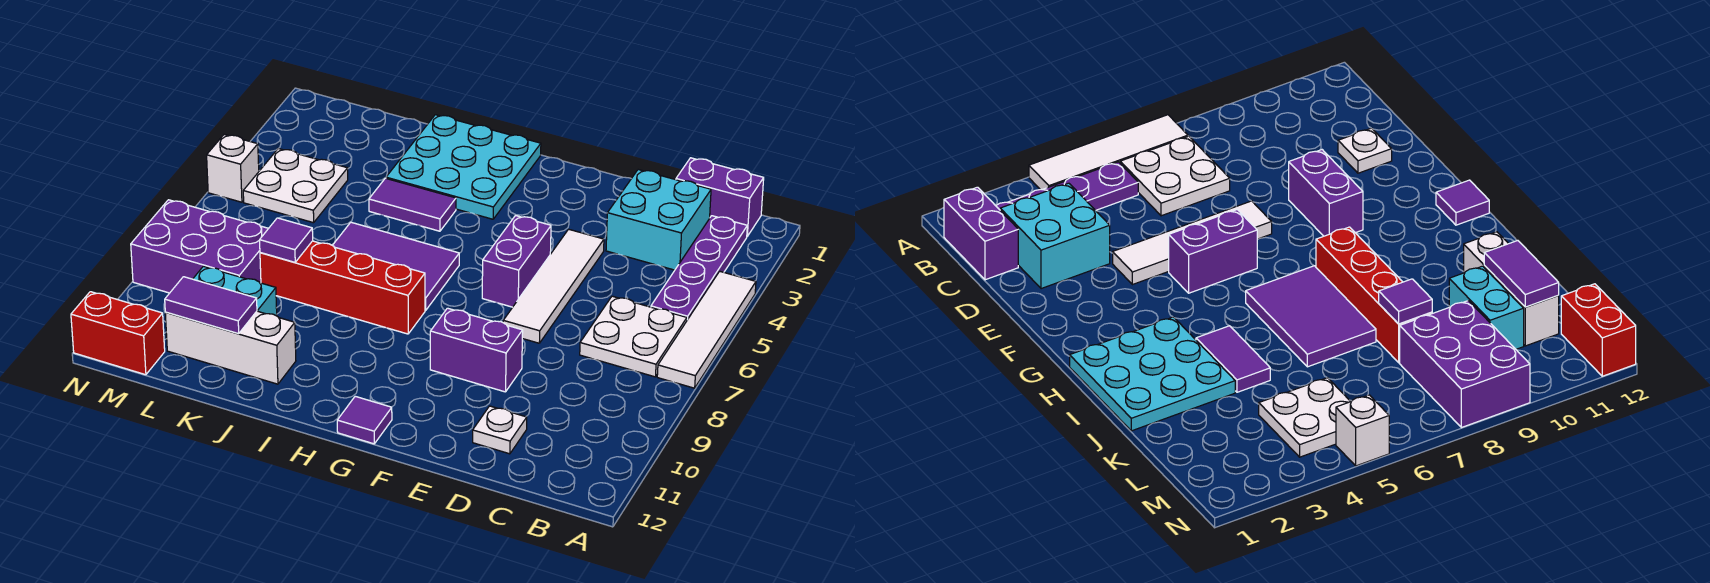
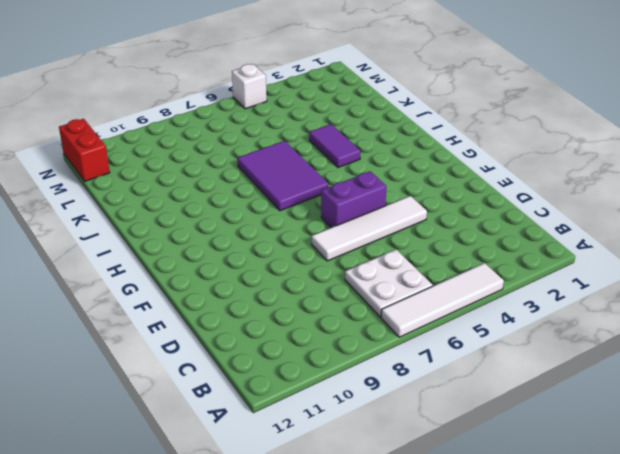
none -> purple brick B1:C1 level 1
none -> purple plate B2:B5 level 1
none -> cyan brick C2:D3 level 1

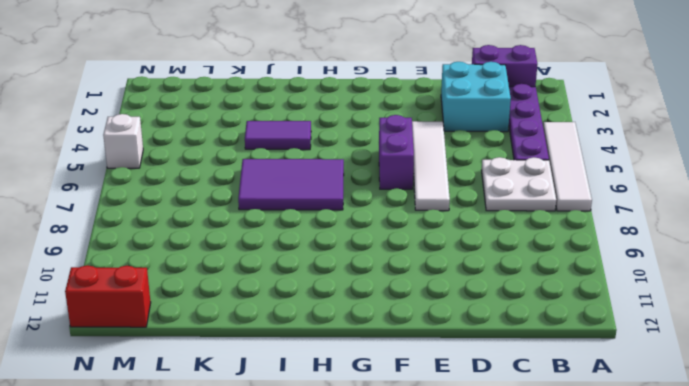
none -> white plate D11 level 1
none -> purple brick E9:F9 level 1
none -> purple tile G12 level 1

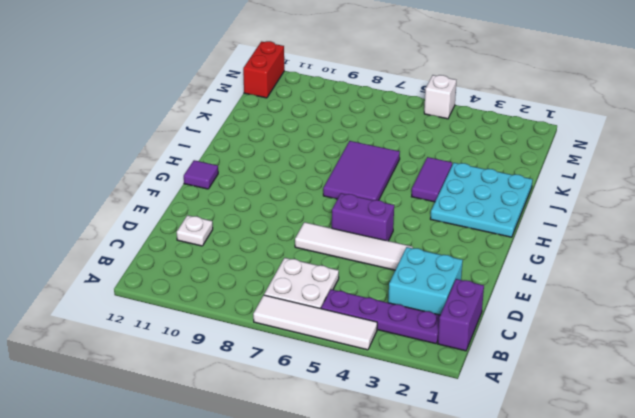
none -> purple brick E9:F9 level 1
none -> red brick H8:K8 level 1
none -> white brick J11:L11 level 1

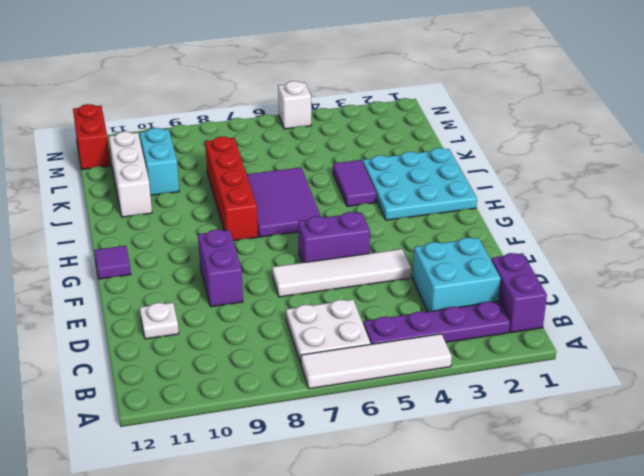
none -> white plate L4:M5 level 1
none -> purple brick L8:N9 level 1
none -> purple tile K8 level 2

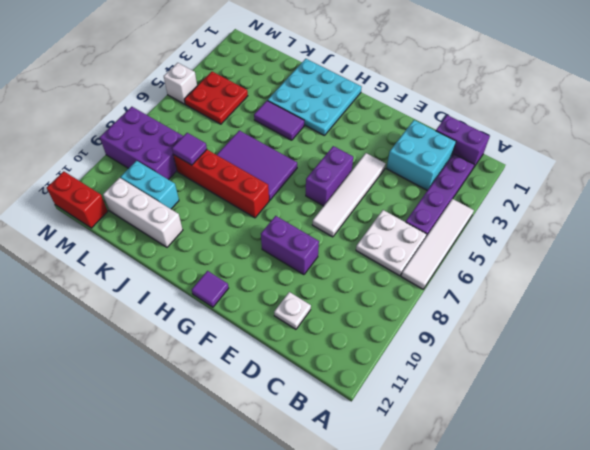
red plate L4:M5 level 1 -> white plate L4:M5 level 1
none -> purple tile K11:L11 level 2

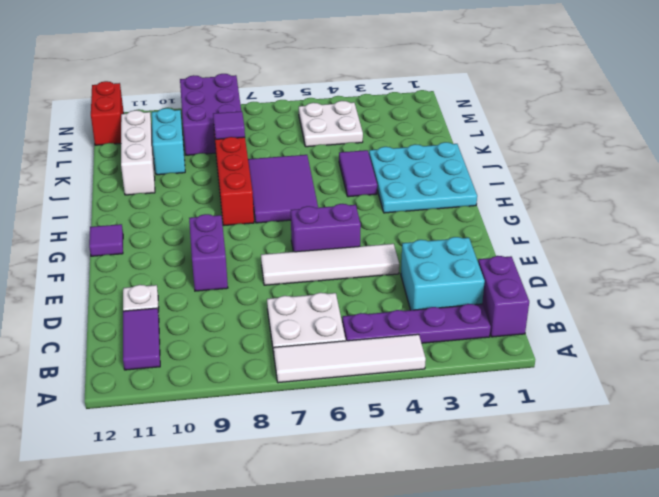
purple tile B11:C11 level 1 -> purple tile K11:L11 level 2
none -> white brick N5 level 1

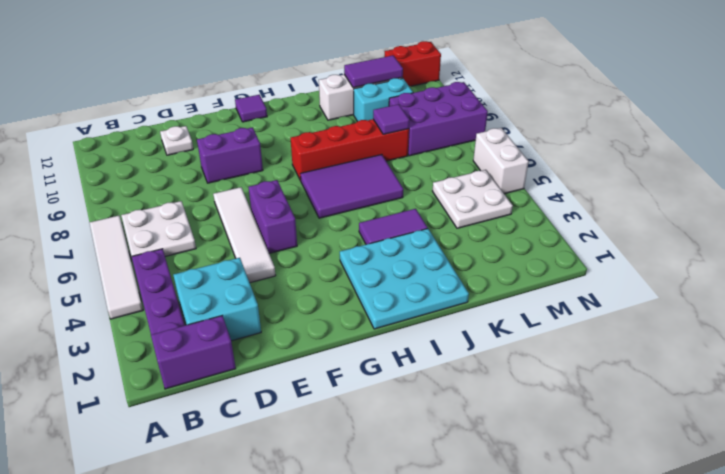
white brick N5:N6 level 1 -> white brick N5 level 1

